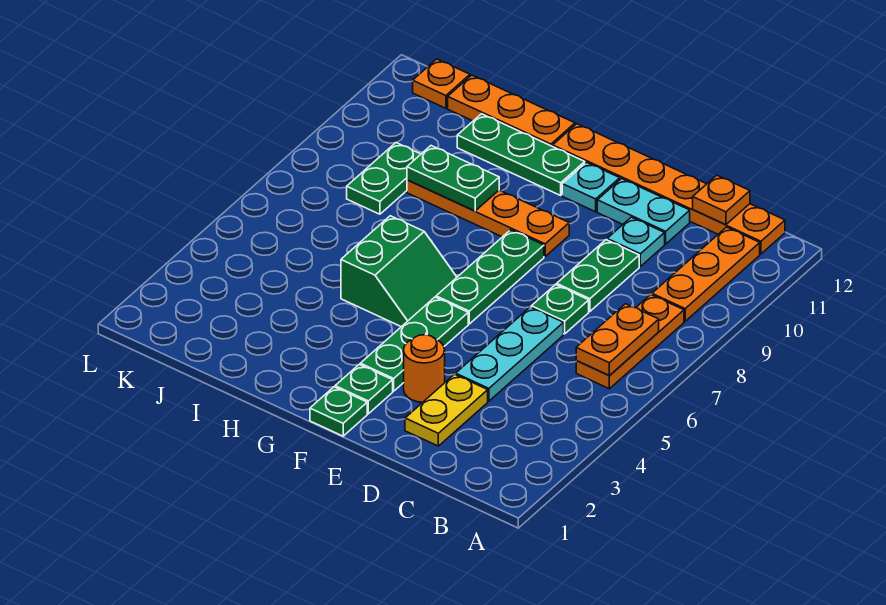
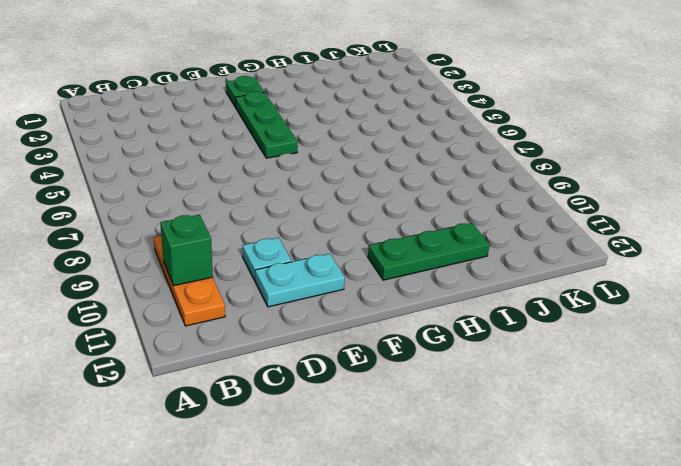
green brick B10 level 2 -> none
none -> orange plate B6:B8 level 1
none -> orange plate B12:G12 level 1
none -> yellow plate D2:D3 level 1

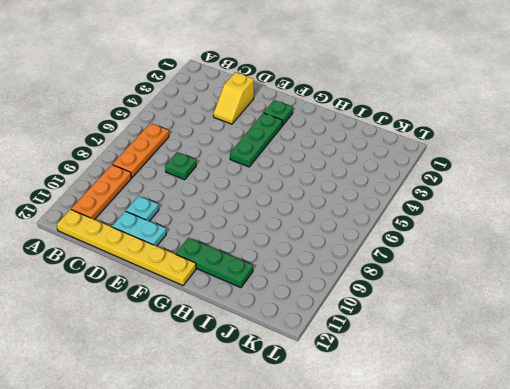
yellow plate B12:G12 level 1 -> orange plate B12:G12 level 1
yellow slope D2:D3 level 1 top 2 -> yellow plate D2:D3 level 1
none -> cyan plate D4:D6 level 1
none -> green plate D8:D9 level 1
none -> orange round brick E3 level 1

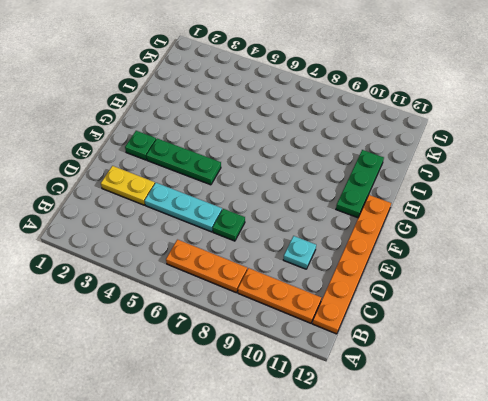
none -> green plate D8:D9 level 1
none -> cyan plate D11:E11 level 1
none -> orange round brick E3 level 1

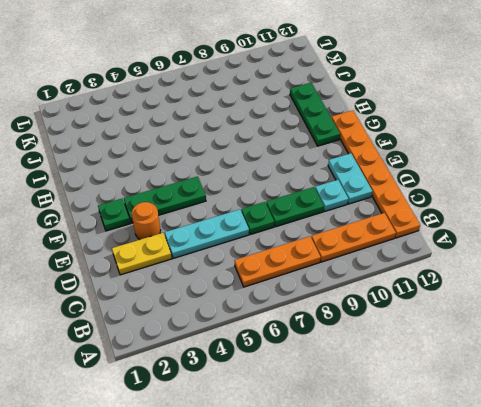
none -> green plate F1 level 1
none -> green plate F6:F8 level 1
none -> orange plate F9:I9 level 1

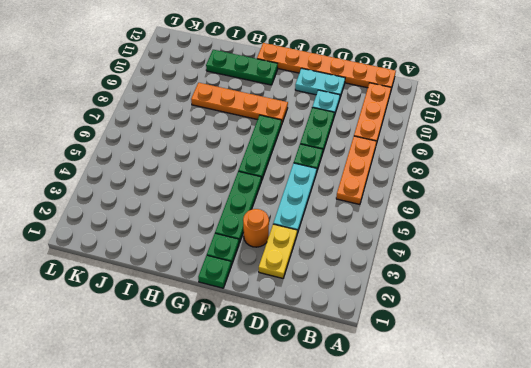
none -> cyan plate F11 level 1
none -> green slope G5:H6 level 1 top H
none -> orange plate H12:J12 level 1

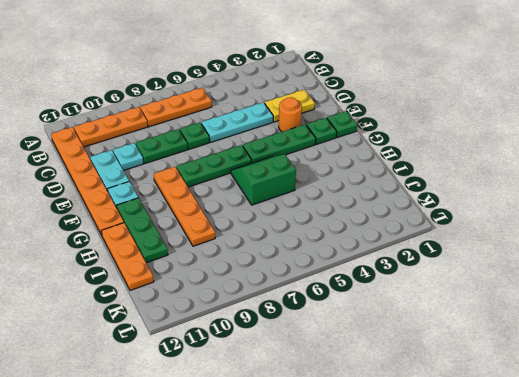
none -> green plate J8:J9 level 1
none -> orange plate K12 level 1
none -> orange plate B6:B7 level 2

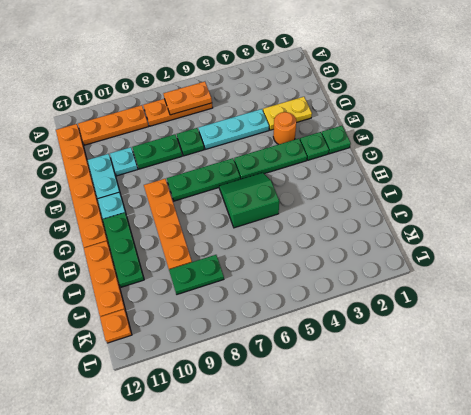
none -> orange plate C12 level 2
none -> green plate H9:I9 level 2

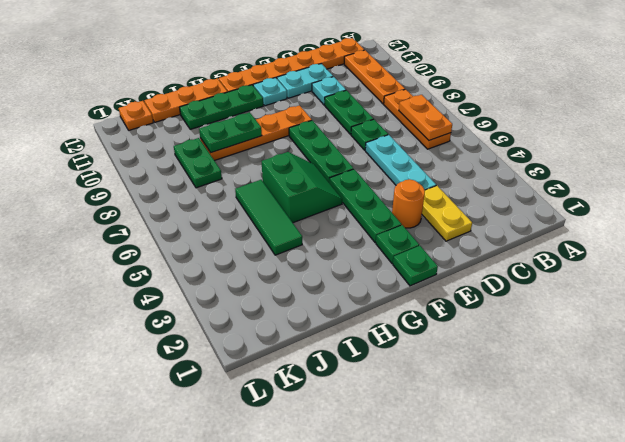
green tile I4:I6 level 1 -> none
none -> orange plate C12 level 2

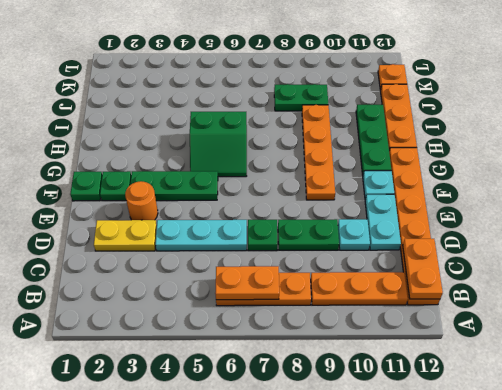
orange plate B12:C12 level 2 -> orange plate C12 level 2
none -> green plate F6:F8 level 1
none -> green plate H9:I9 level 2

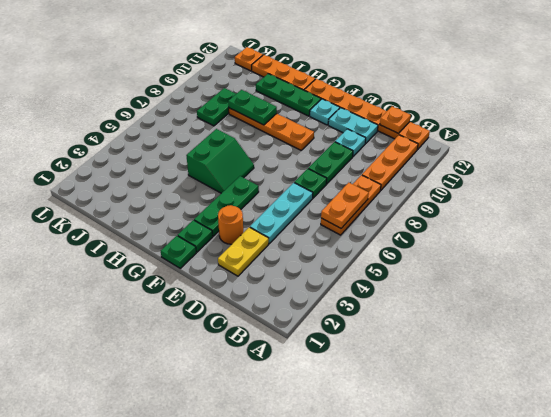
none -> green plate F6:F8 level 1

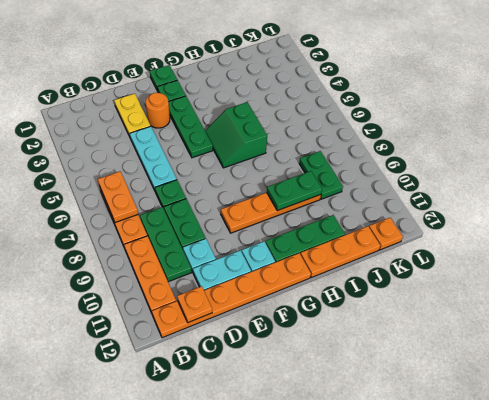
green plate C8:C10 level 1 -> green plate F6:F8 level 1

